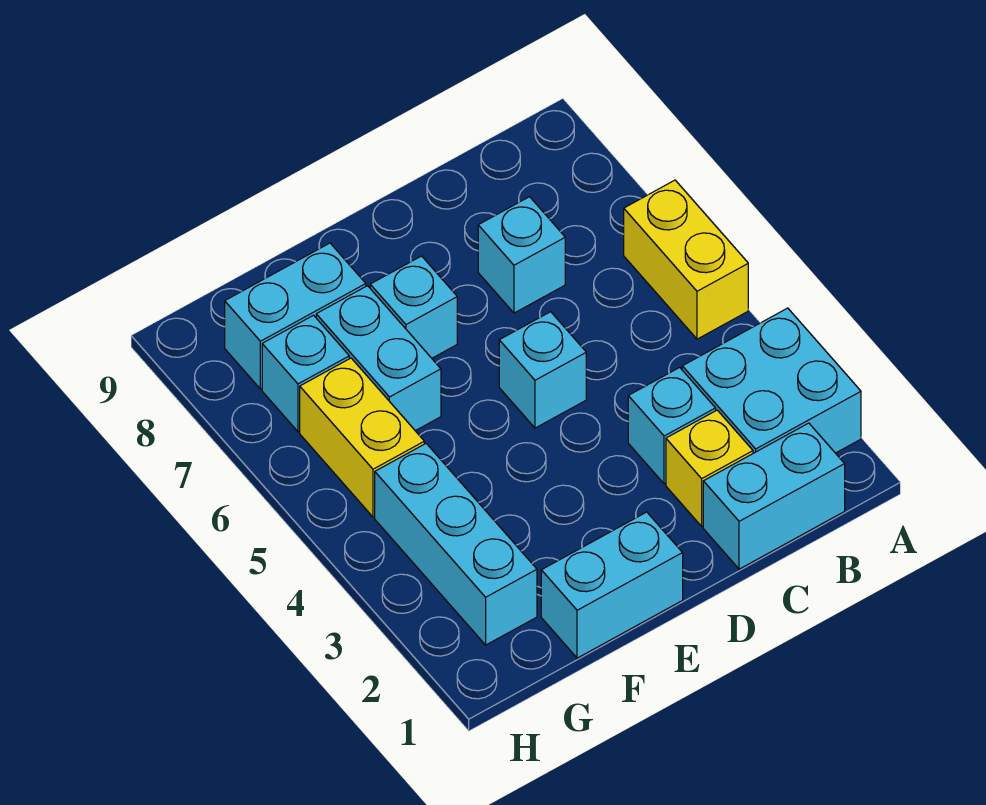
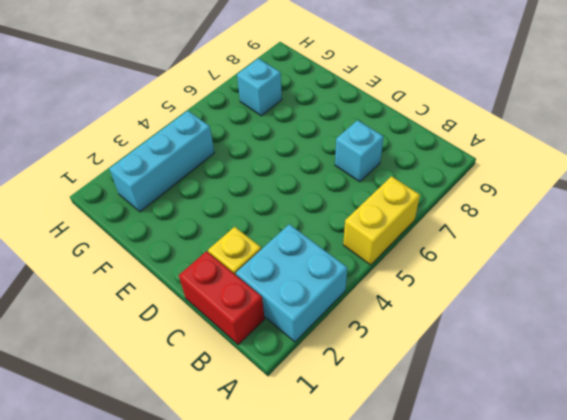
red brick B1:C1 level 1 -> cyan brick B1:C1 level 1
none -> cyan brick C3 level 1
none -> cyan brick D5 level 1
none -> cyan brick E1:F1 level 1

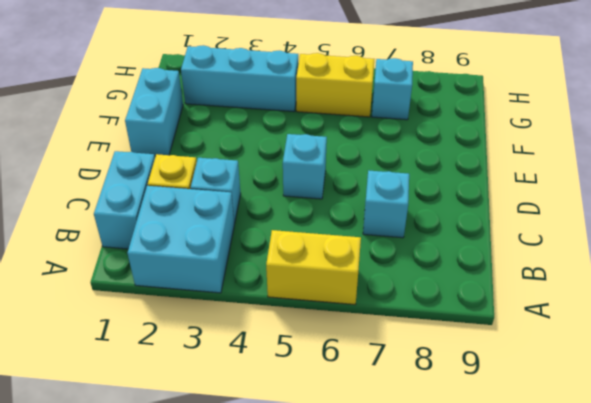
none -> cyan brick E7 level 1
none -> cyan brick F6:F7 level 1
none -> cyan brick F8:G8 level 1

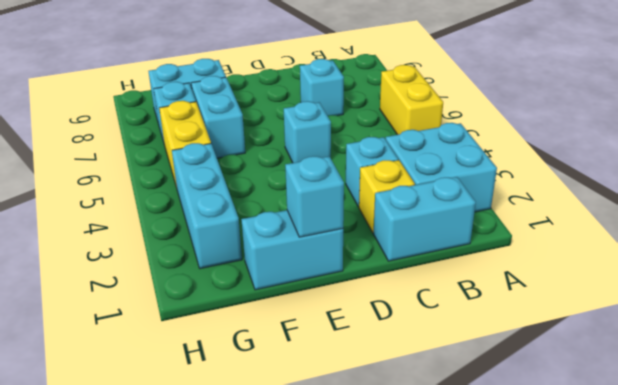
cyan brick E1 level 2 -> cyan brick E7 level 1

